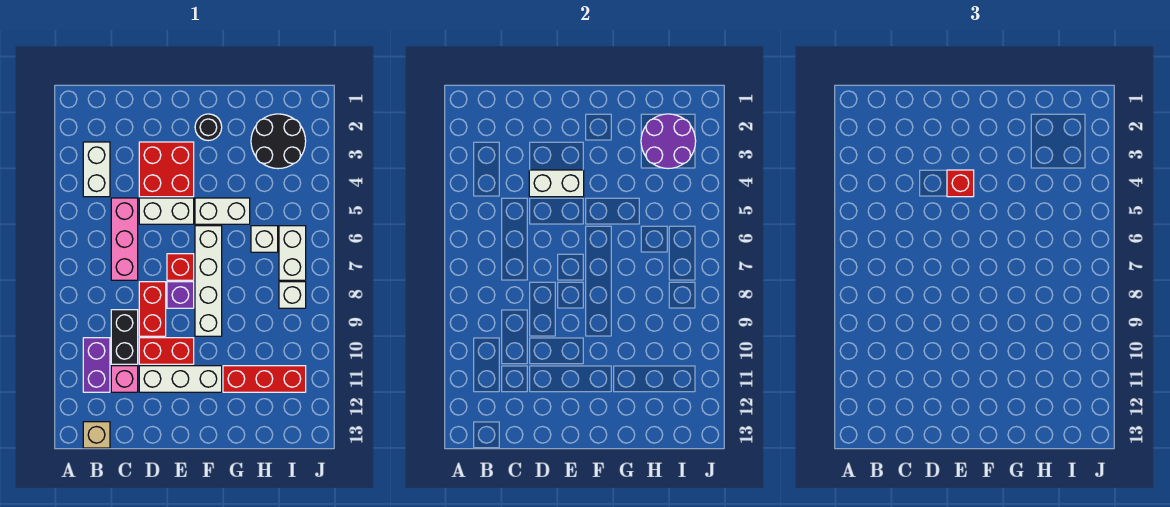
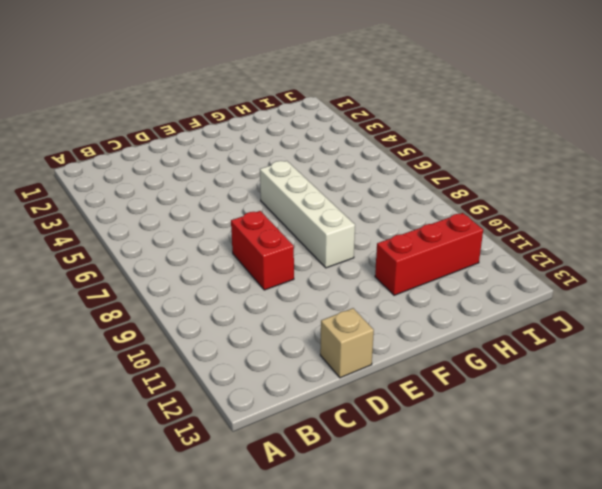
tan brick D13 level 1 -> tan brick B13 level 1
none -> white brick B3:B4 level 1
none -> purple brick B10:B11 level 1
none -> pink brick C5:C7 level 1

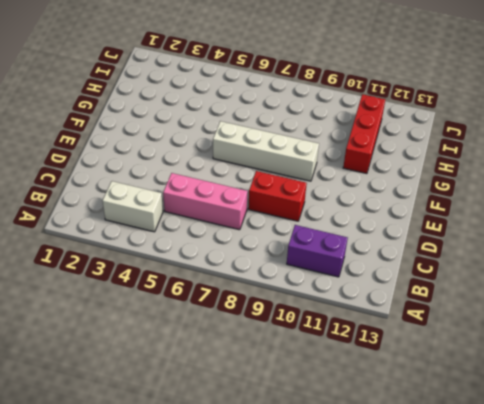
none -> tan brick B13 level 1
none -> black brick C9:C10 level 1
none -> pink brick C11 level 1

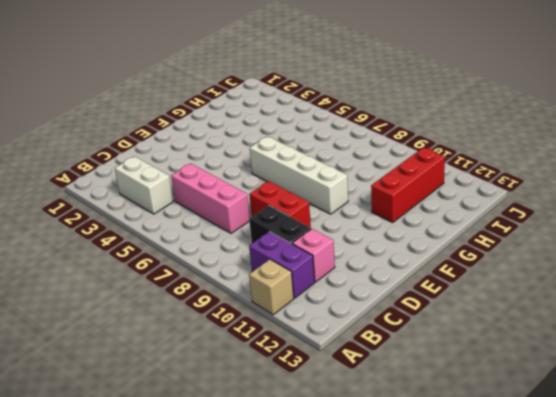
tan brick A11 level 1 -> tan brick B13 level 1
none -> red brick D3:E4 level 1
none -> white brick D5:E5 level 1
none -> red brick D10:E10 level 1

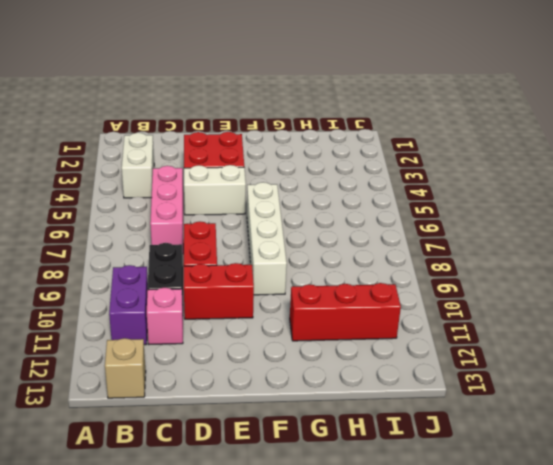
none -> white brick D11:F11 level 1
none -> red brick E7 level 1
none -> purple brick E8 level 1

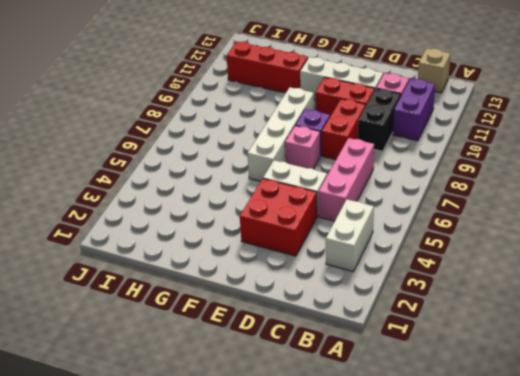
pink brick E7 level 1 -> red brick E7 level 1
none -> black round brick F2 level 1
none -> white brick F5:G5 level 1
none -> black round brick H2:I3 level 1

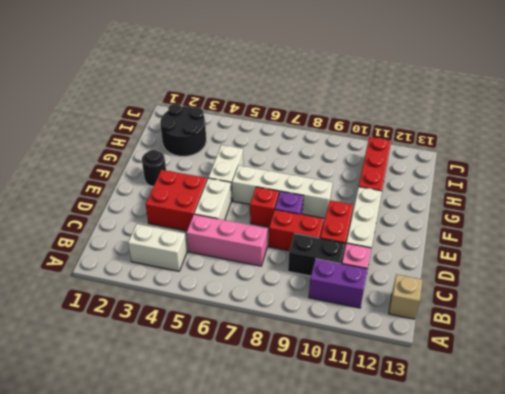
none -> white brick H6 level 1
none -> white brick I6:I7 level 1
none -> white brick I8 level 1

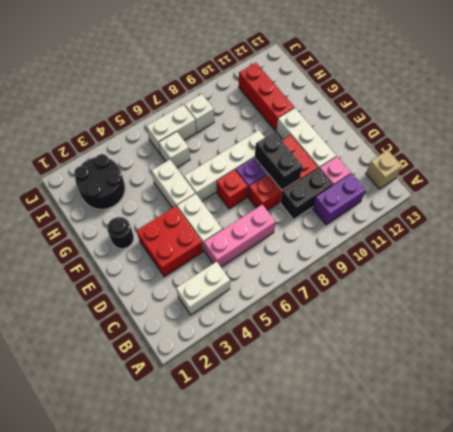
black brick D9:E9 level 2 -> none
none -> white brick D4:E4 level 2
none -> purple round brick H2:I3 level 2
none -> red brick E4 level 3

